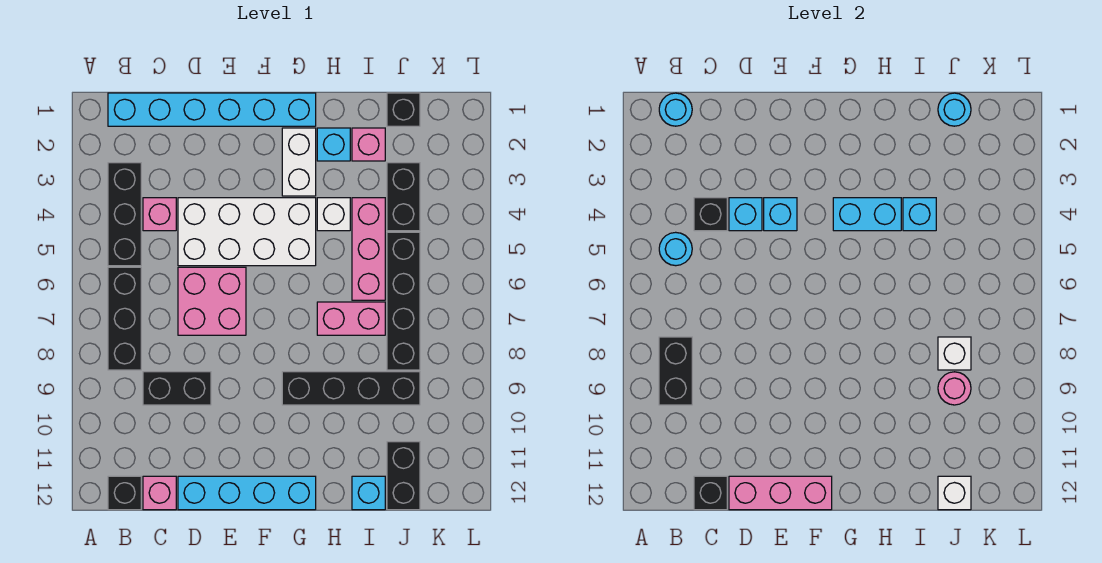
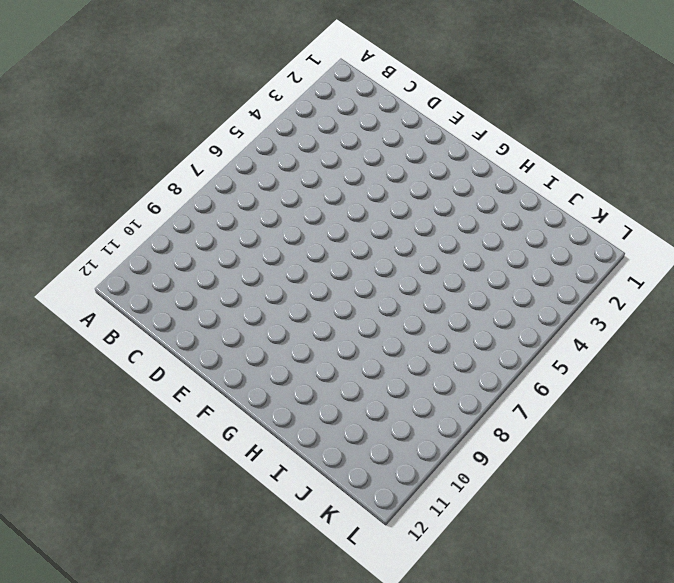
none -> cyan brick B1:G1 level 1
none -> black brick B3:B5 level 1
none -> black brick B6:B8 level 1
none -> black brick B12 level 1

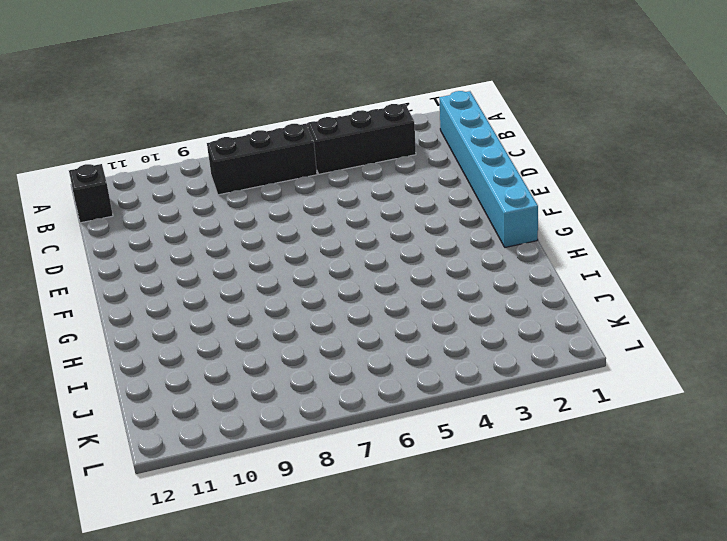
none -> pink brick C4 level 1
none -> black brick C9:D9 level 1
none -> pink brick C12 level 1
none -> white brick D4:G5 level 1

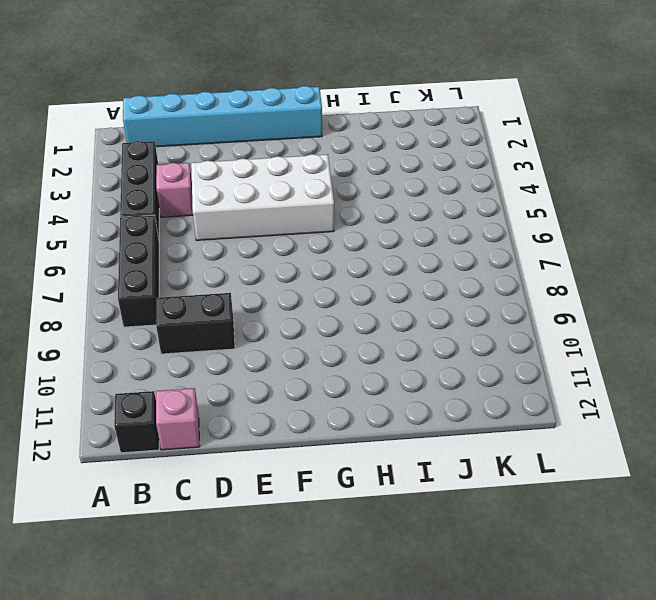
none -> pink brick D6:E7 level 1
none -> cyan brick D12:G12 level 1
none -> white brick G2:G3 level 1
none -> black brick G9:J9 level 1

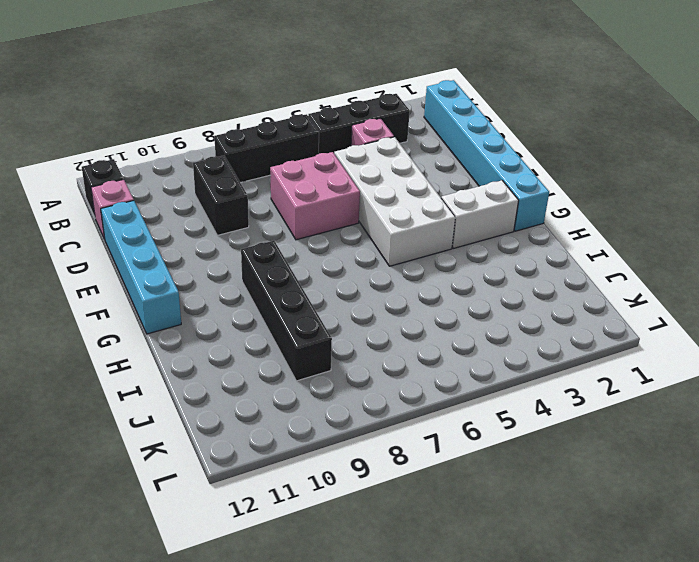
none -> cyan brick H2 level 1
none -> white brick H4 level 1
none -> pink brick H7:I7 level 1
none -> pink brick I2 level 1

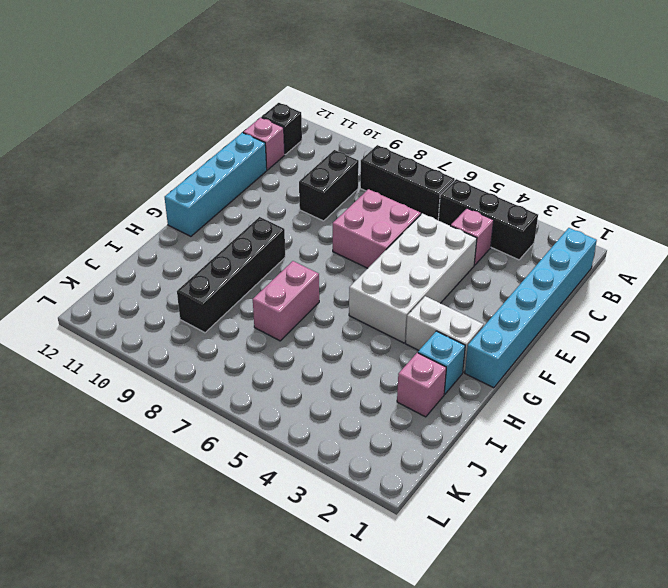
none -> white brick H4 level 1
none -> pink brick I4:I6 level 1
none -> cyan brick I12 level 1
none -> black brick J1 level 1

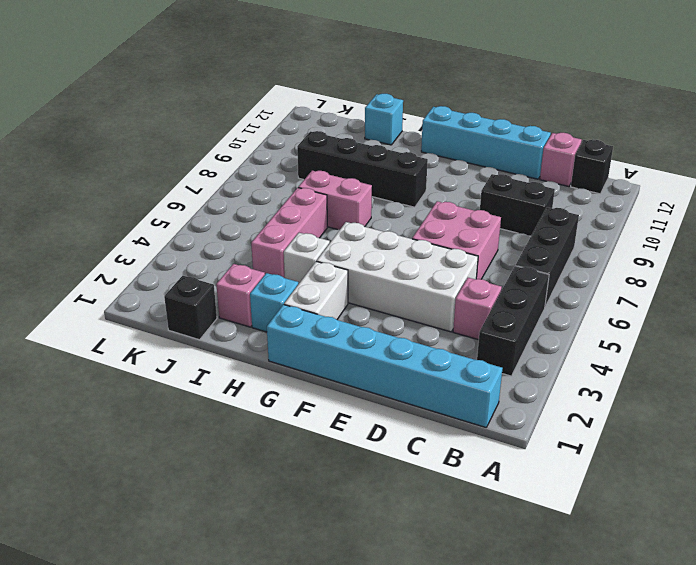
none -> black brick J3:J4 level 1
none -> black brick J5:J8 level 1
none -> black brick J11:J12 level 1
none -> cyan round brick B1 level 2

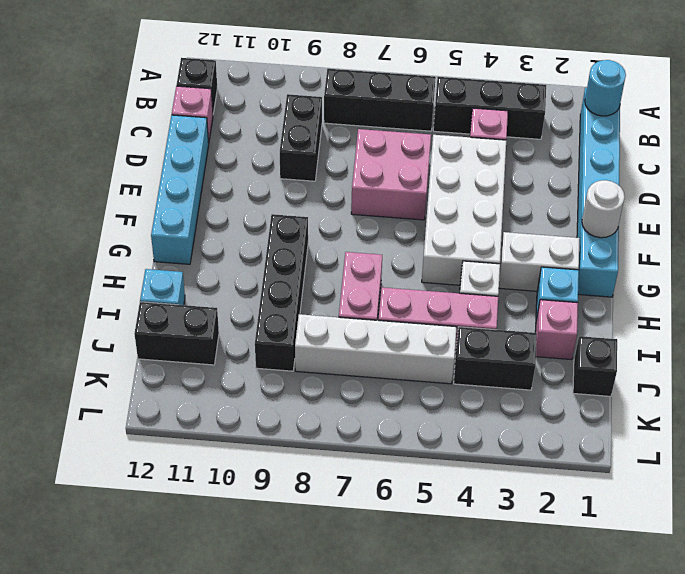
white round brick F1 level 2 -> none
white brick J5:J8 level 1 -> black brick J5:J8 level 1
none -> cyan round brick B5 level 2
none -> black brick B8:B9 level 2
none -> black brick C4 level 2
none -> black brick C12 level 2

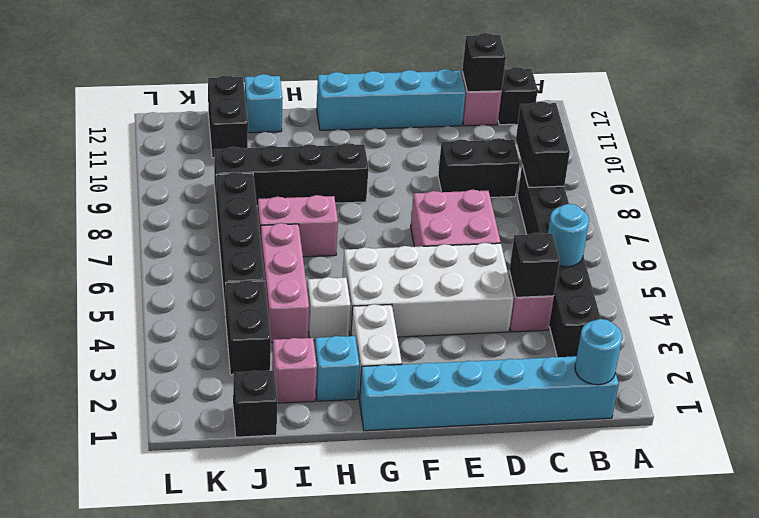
none -> cyan brick D4 level 2
none -> pink brick D12:F12 level 2
none -> cyan brick E4 level 2
none -> cyan brick G4:H4 level 2

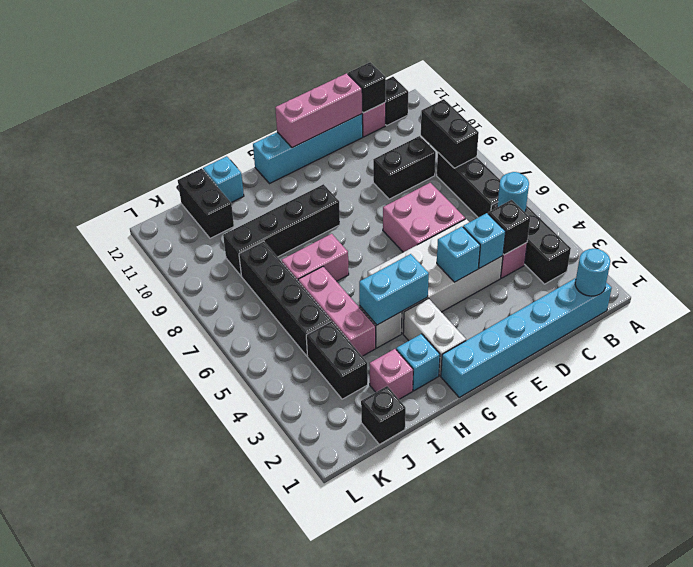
none -> cyan brick I4 level 2
none -> cyan round brick J1 level 2
none -> white brick J8 level 2
none -> pink round brick J9 level 2

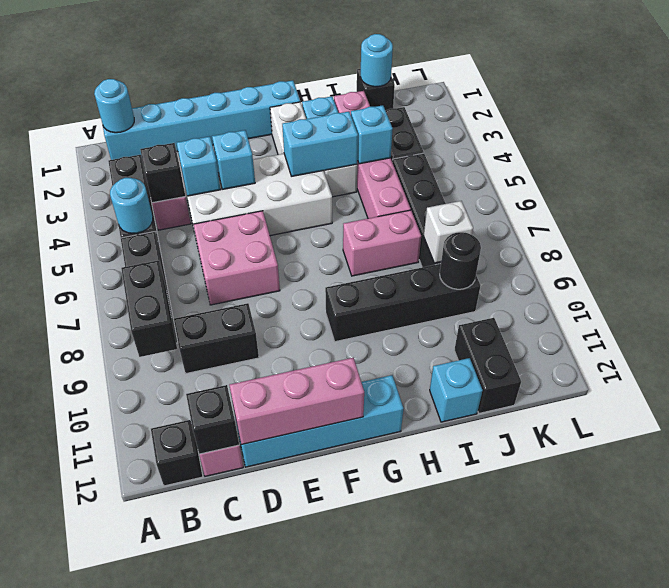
black round brick J9 level 2 -> pink round brick J9 level 2
none -> white brick J12 level 2

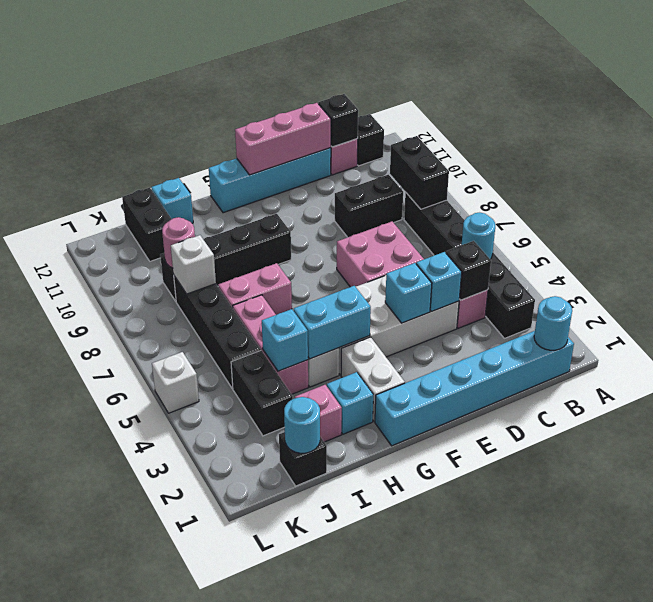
white brick L5 level 1 -> white brick J12 level 2

